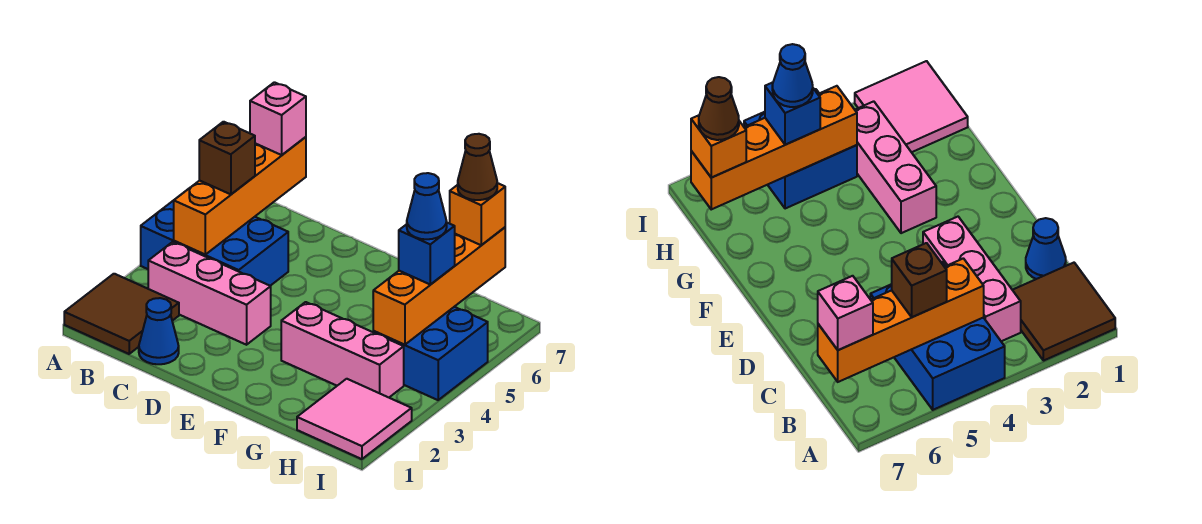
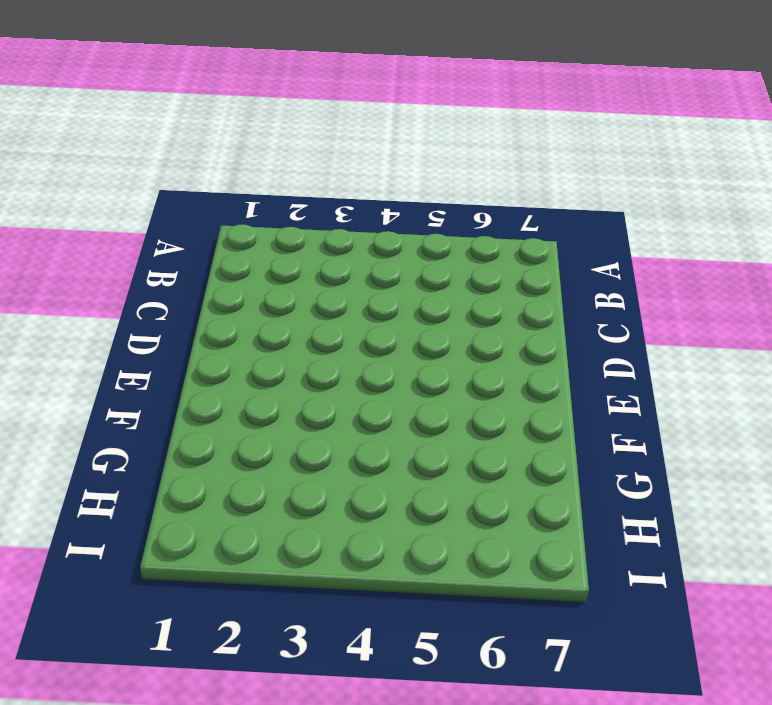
none -> brown tile A1:B2 level 1
none -> blue brick A4:C5 level 1
none -> pink brick B3:D3 level 1

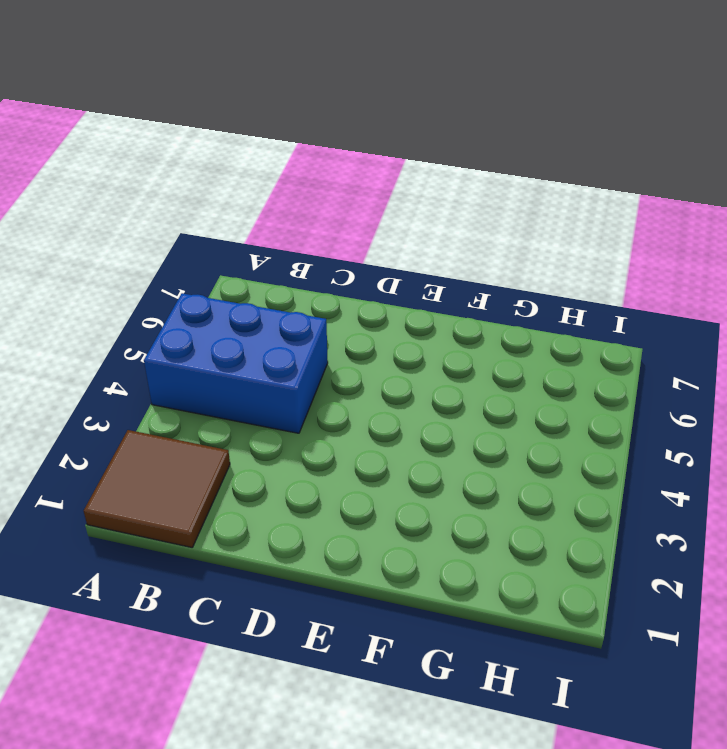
none -> pink brick B3:D3 level 1
none -> blue cone C1 level 1
none -> pink brick F3:H3 level 1

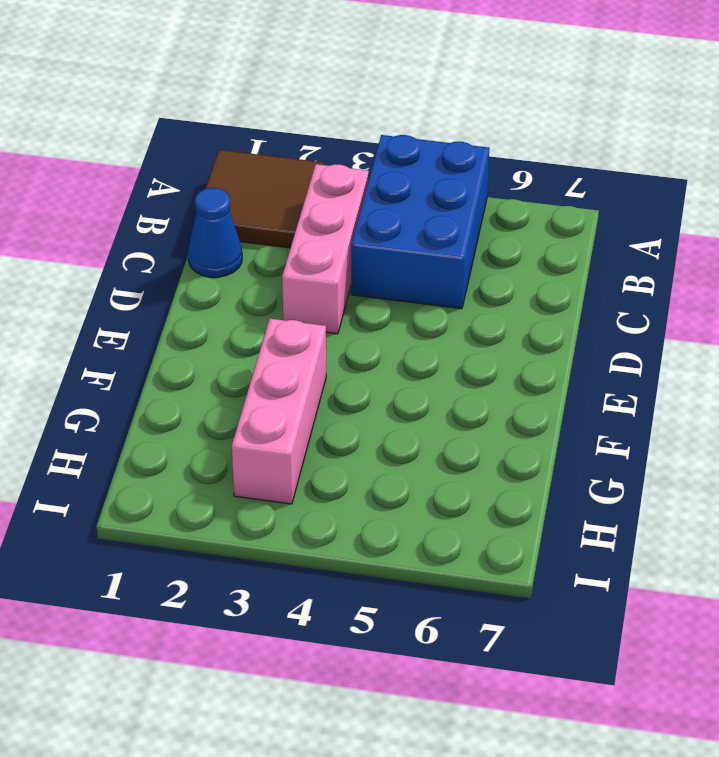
none -> pink tile H1:I2 level 1
none -> blue brick H4:I5 level 1
none -> orange brick B4:B7 level 2

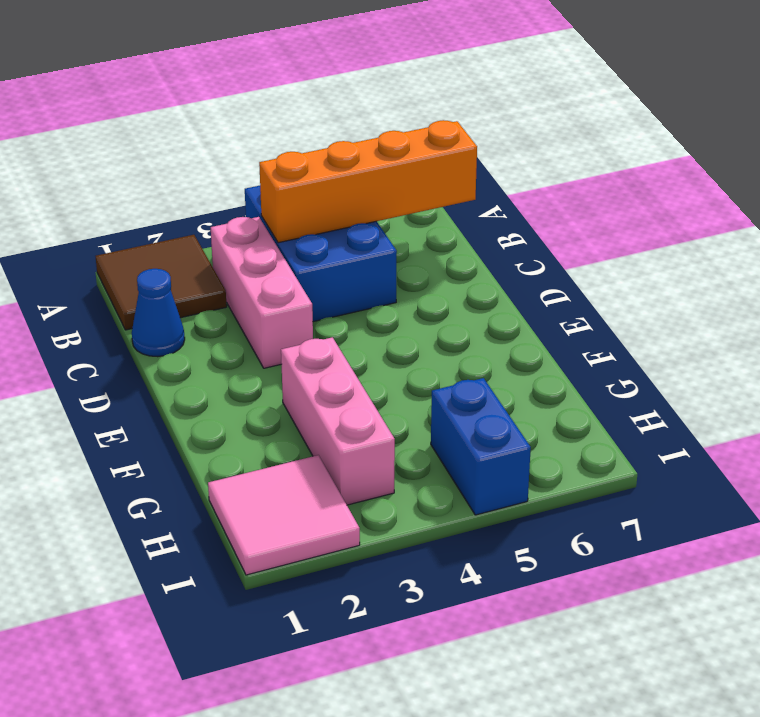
blue brick H5:I5 level 1 -> blue brick H4:I5 level 1
none -> orange brick H4:H7 level 2
none -> brown brick B5 level 3
none -> pink brick B7 level 3

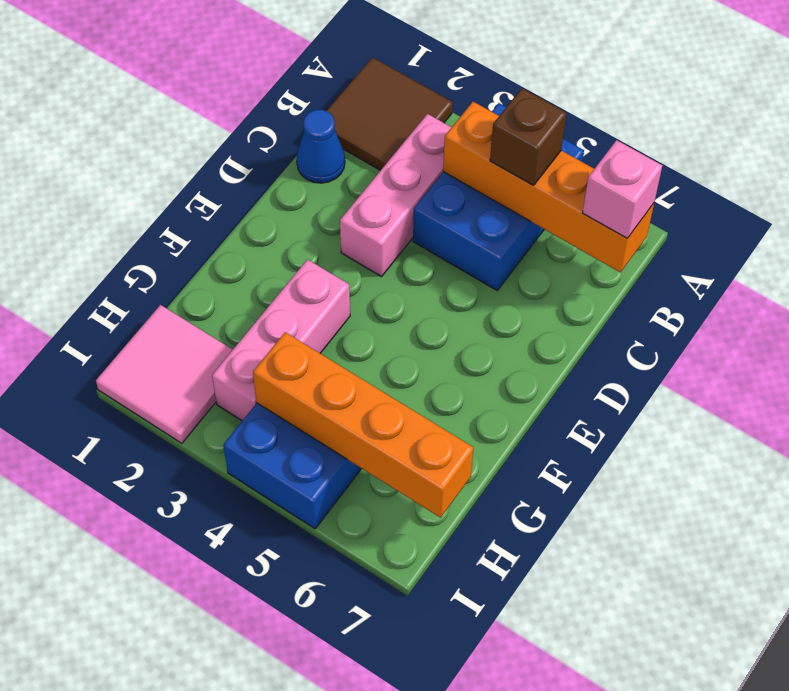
none -> blue brick H5 level 3
none -> orange brick H7 level 3
none -> blue cone H5 level 4

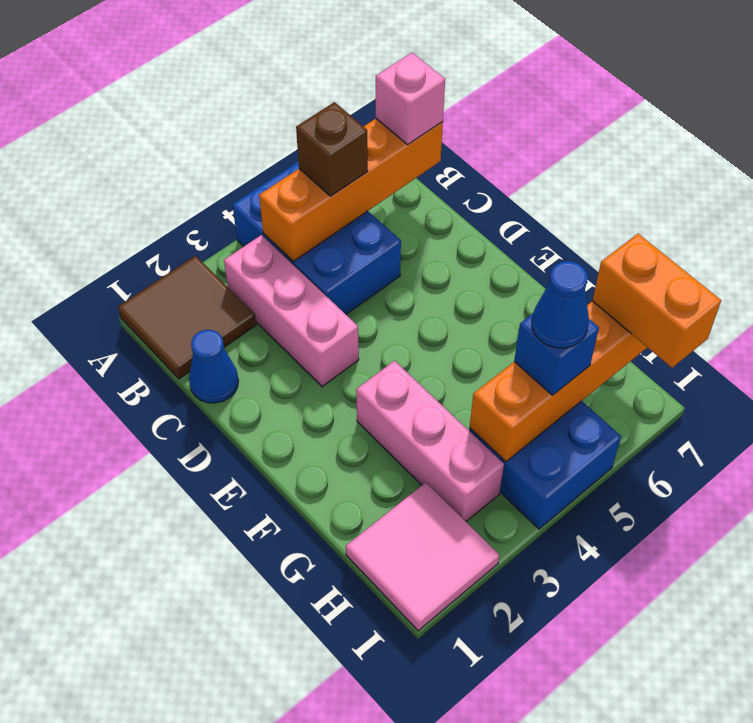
orange brick H7:I7 level 3 -> orange brick H7 level 3
none -> brown cone H7 level 4

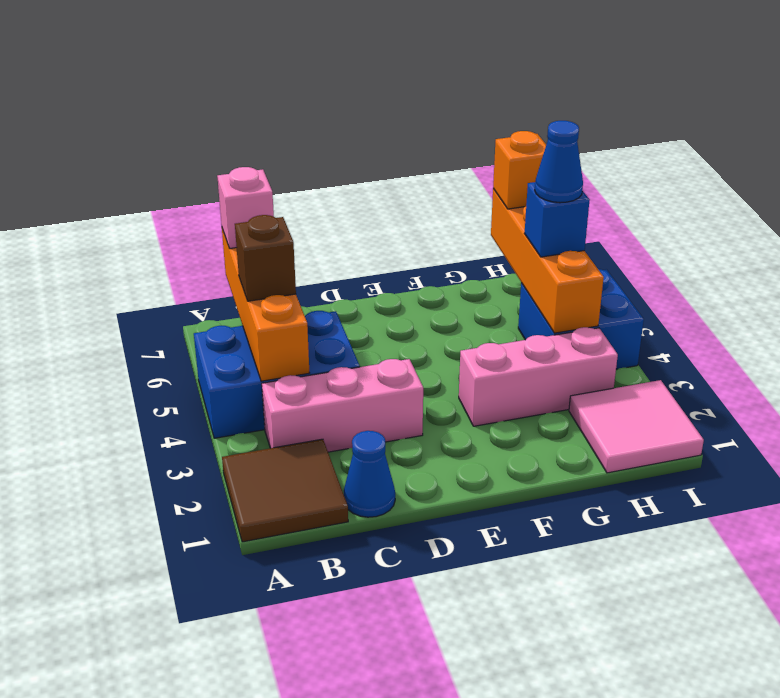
none -> brown cone H7 level 4

